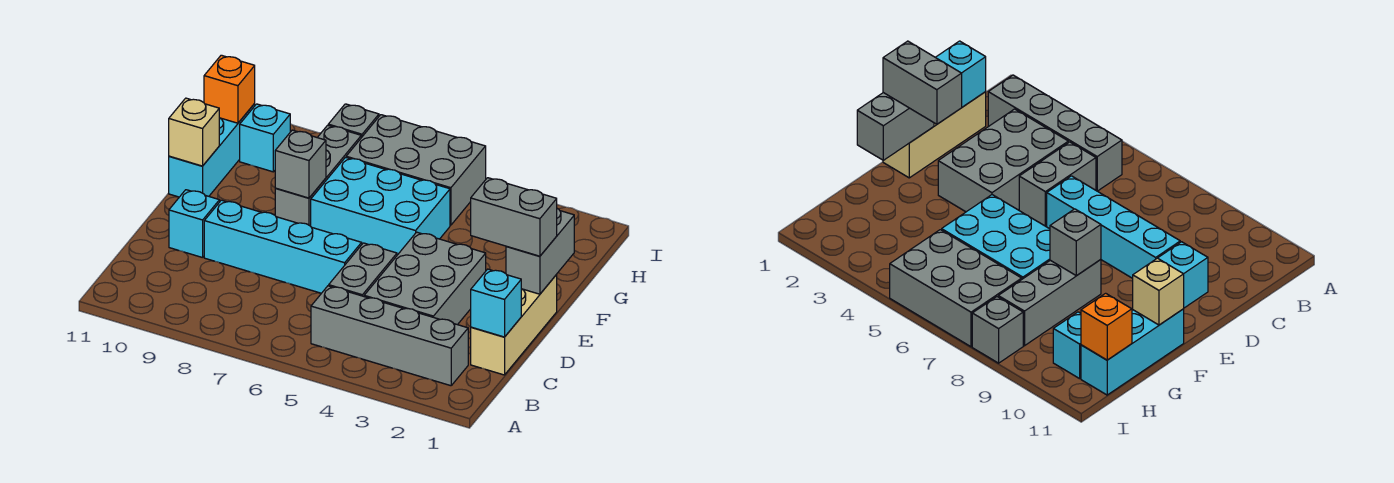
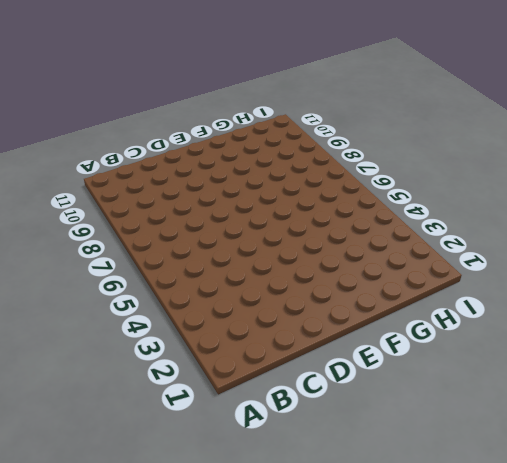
none -> grey brick B2:B5 level 1
none -> tan brick C1:E1 level 1
none -> grey brick C3:E4 level 1

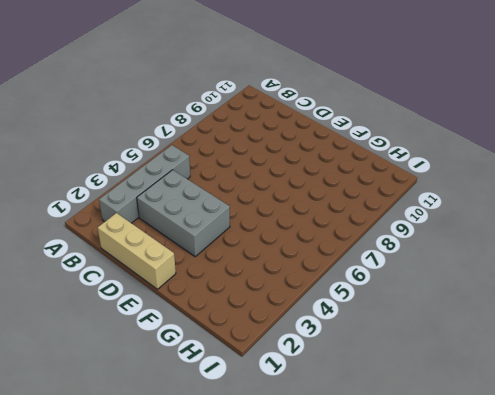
none -> grey brick C5:D5 level 1
none -> cyan brick D6:D9 level 1
none -> cyan brick D10 level 1

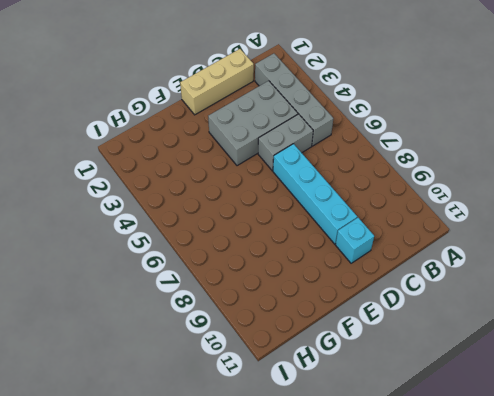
none -> cyan brick F5:G7 level 1
none -> grey brick F8:H8 level 1
none -> cyan brick F11:H11 level 1

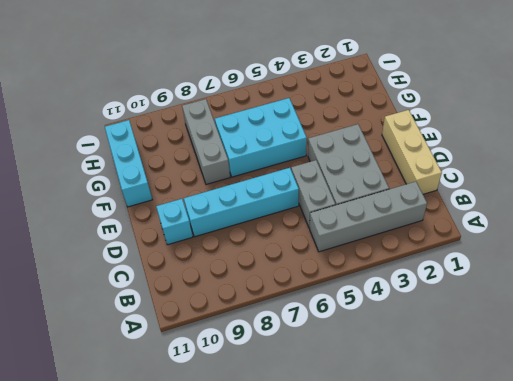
none -> grey brick H5:I7 level 1
none -> cyan brick H10 level 1
none -> grey brick I8 level 1

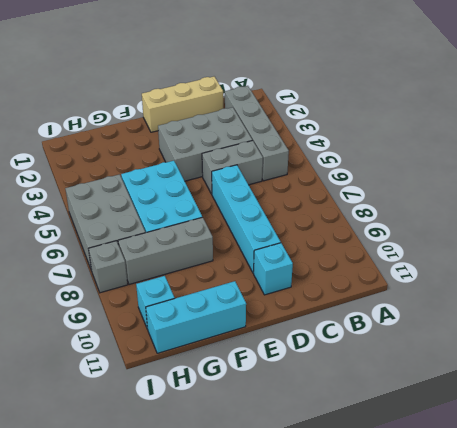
none -> cyan brick C1 level 2
none -> grey brick E1:F1 level 2
none -> grey brick F8 level 2

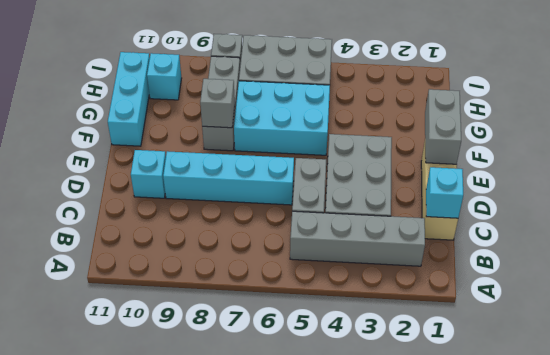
none -> tan brick F11 level 2
none -> orange brick H11 level 2
none -> grey brick E1:E2 level 3

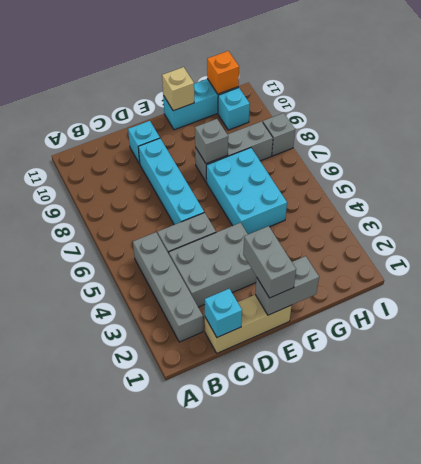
none -> grey brick H5:I7 level 1

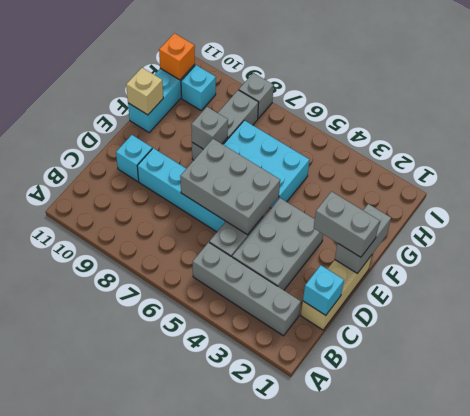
grey brick D5:E7 level 2 -> grey brick H5:I7 level 1

